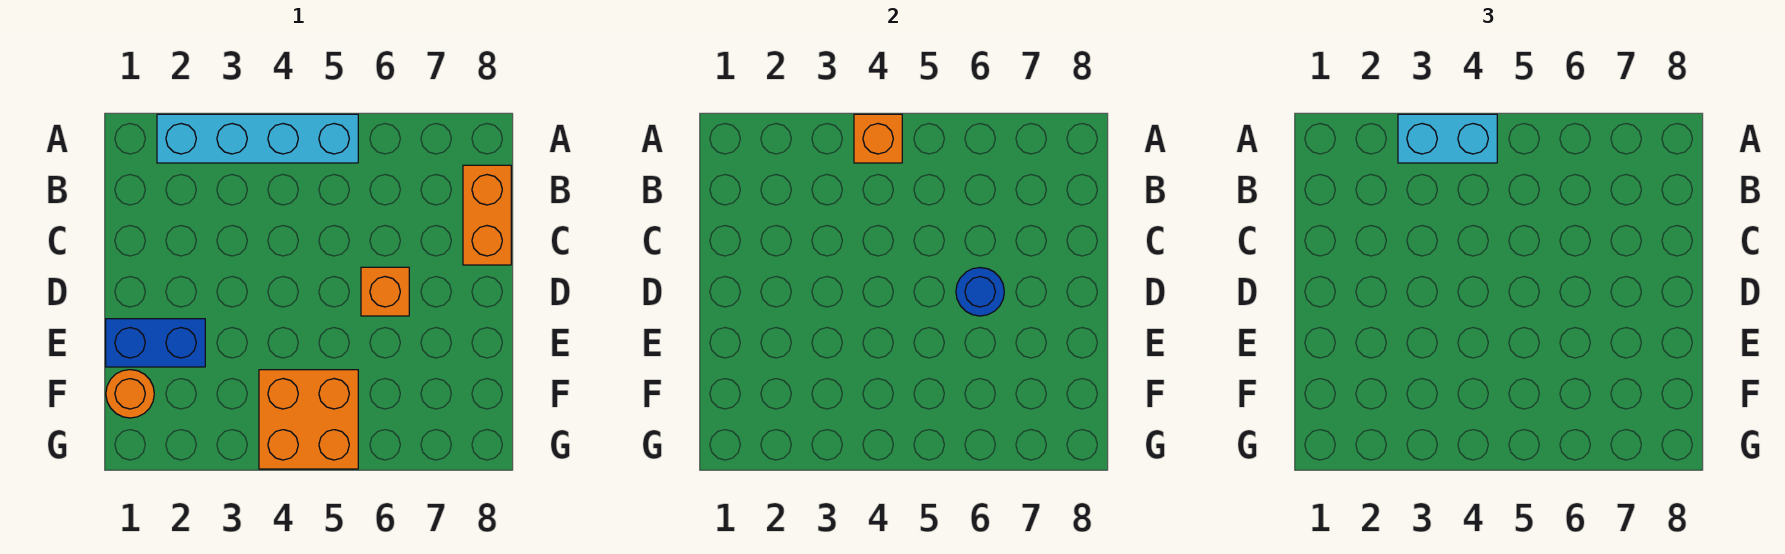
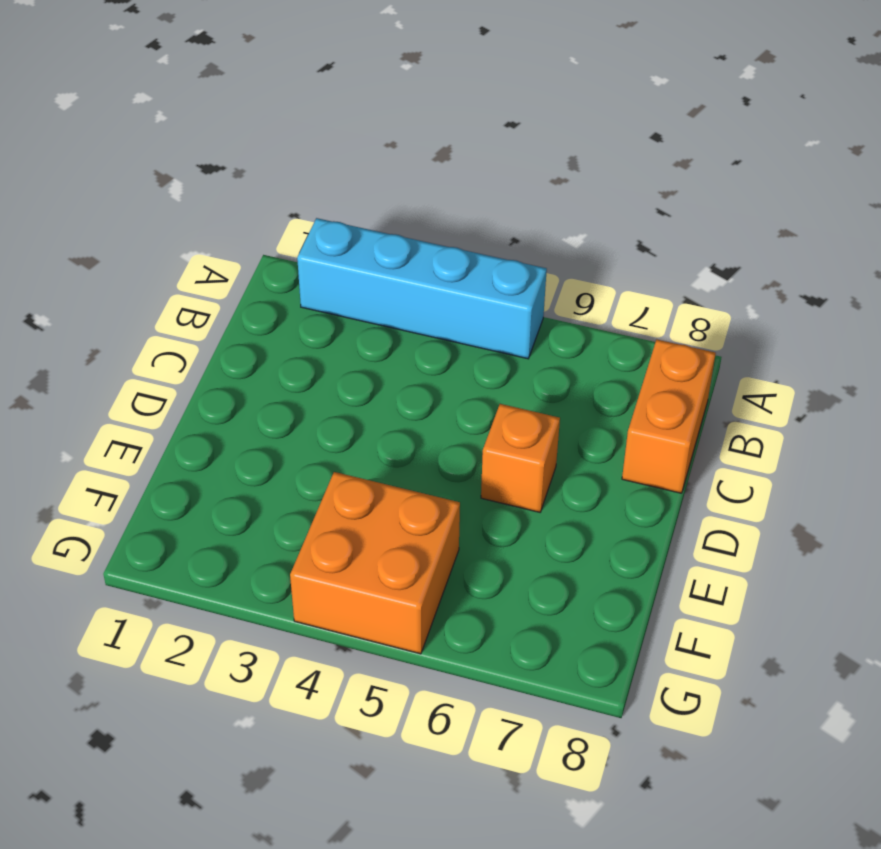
none -> blue brick E1:E2 level 1
none -> orange round brick F1 level 1

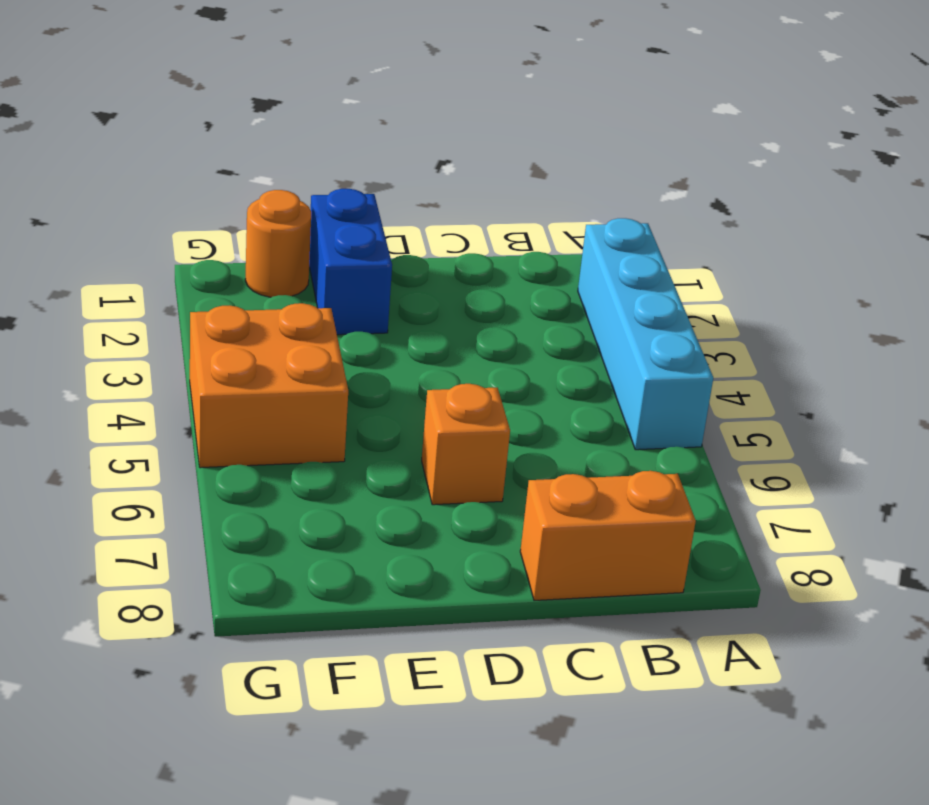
none -> orange brick A4 level 2
none -> blue round brick D6 level 2

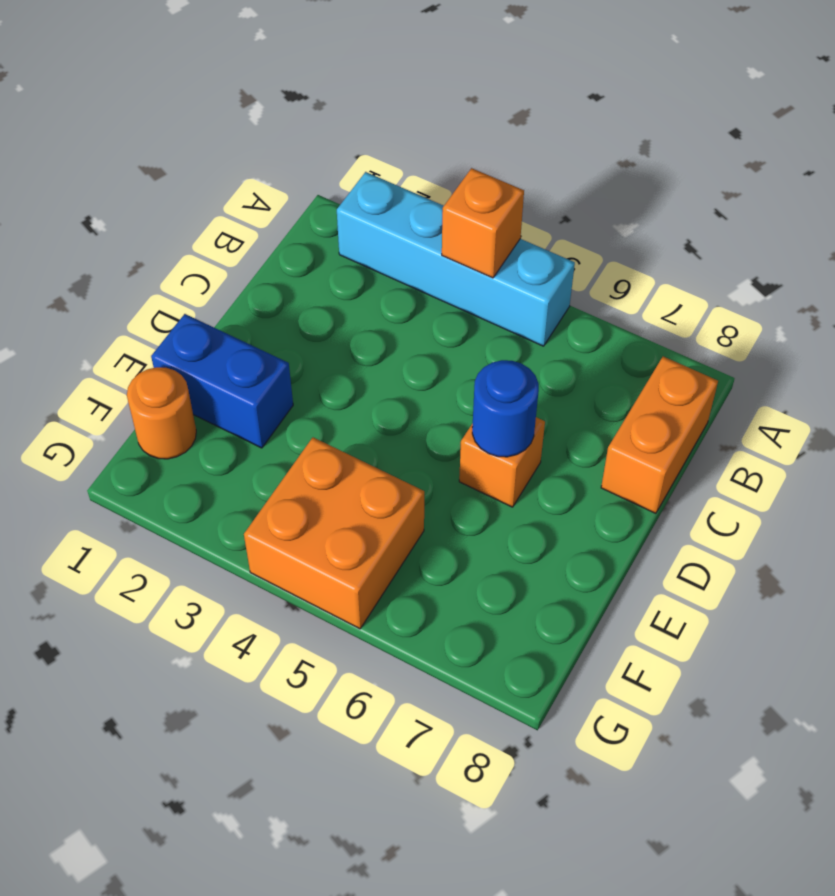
none -> cyan brick A3:A4 level 3

